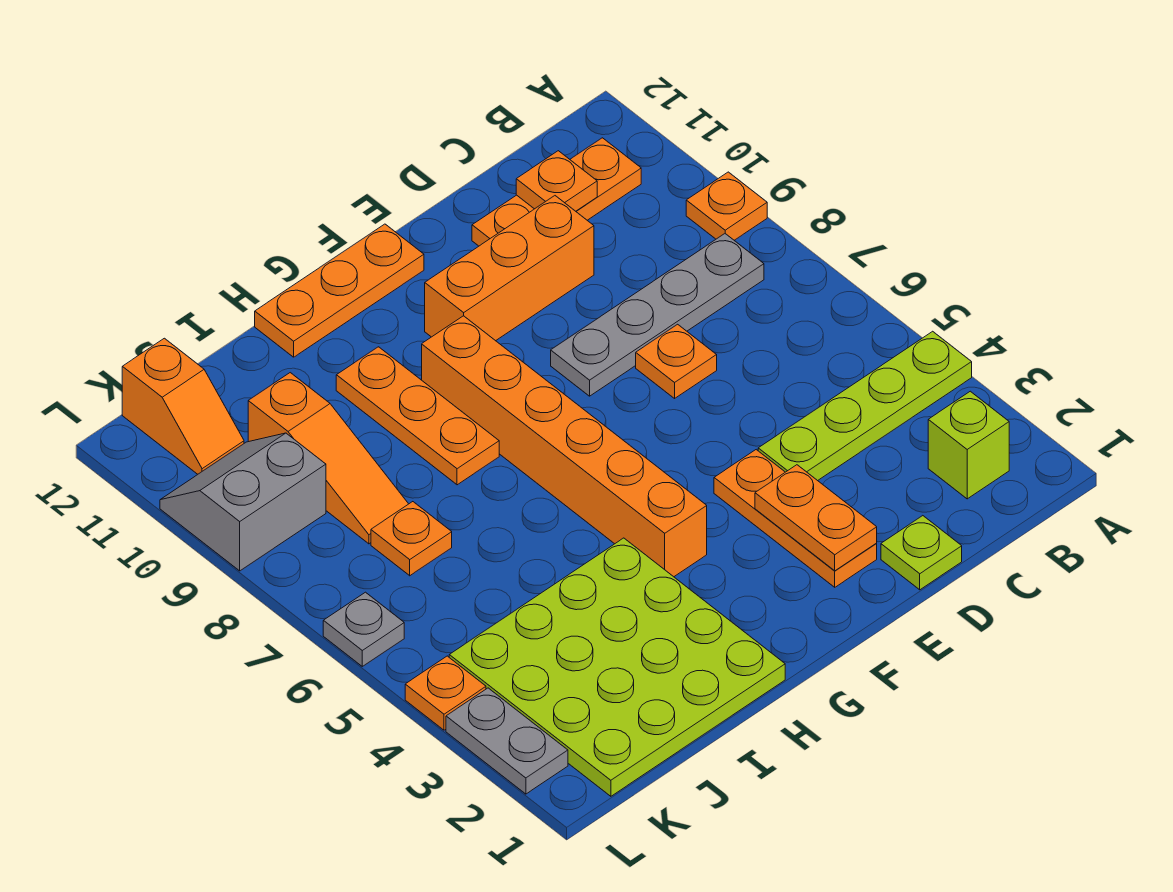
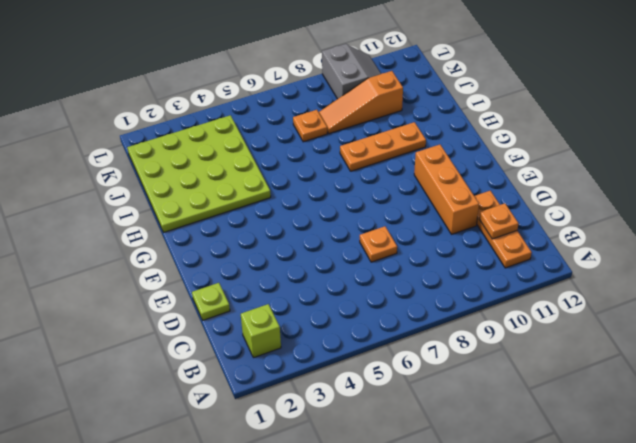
none -> lime plate A4:D4 level 1
none -> orange plate A9 level 1
none -> grey plate B8:E8 level 1

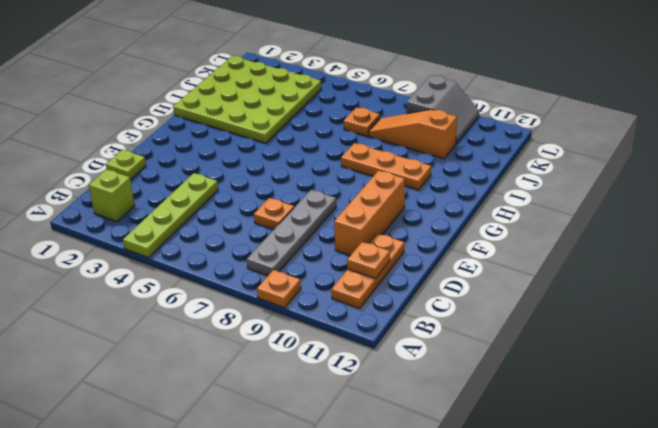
none -> orange plate E2:E4 level 1
none -> orange plate F12:H12 level 1
none -> orange brick G4:G9 level 1

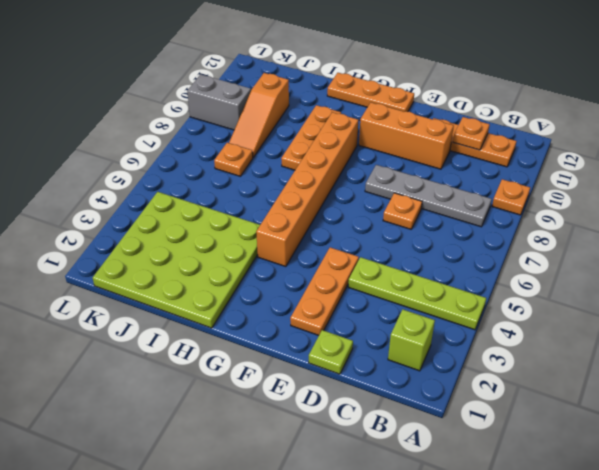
none -> orange slope K11:K12 level 1 top 12
none -> grey plate L2:L3 level 1
none -> orange plate L4 level 1

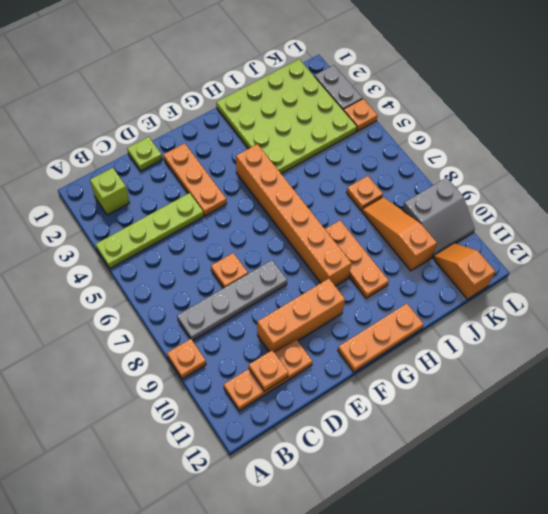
none -> grey plate L6 level 1
none -> orange plate E2:E3 level 2

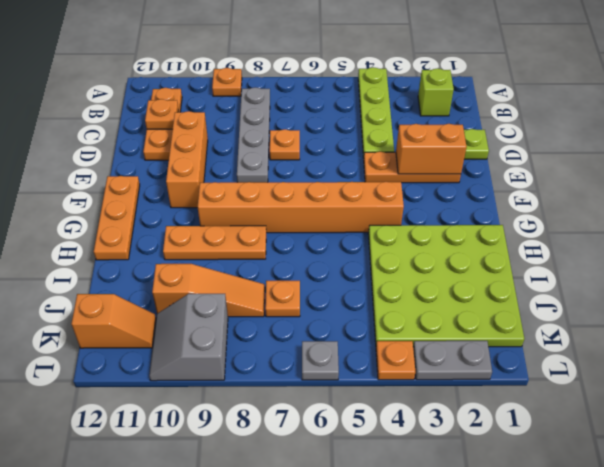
orange brick E2:E3 level 2 -> orange plate E2:E3 level 2

